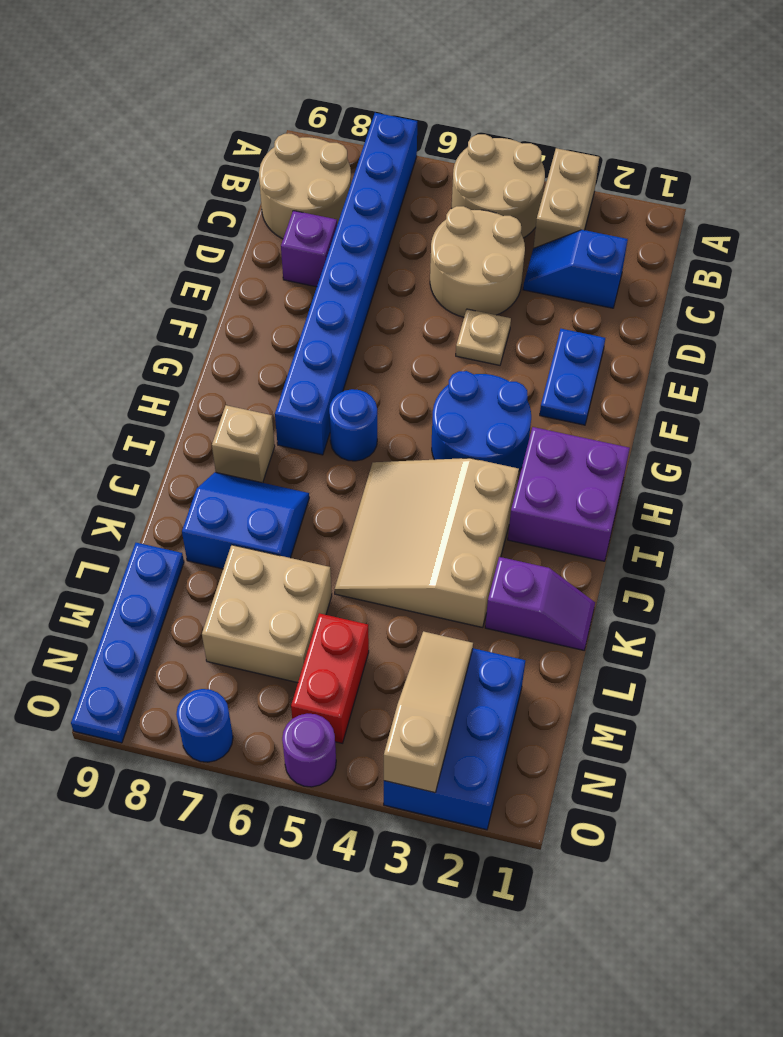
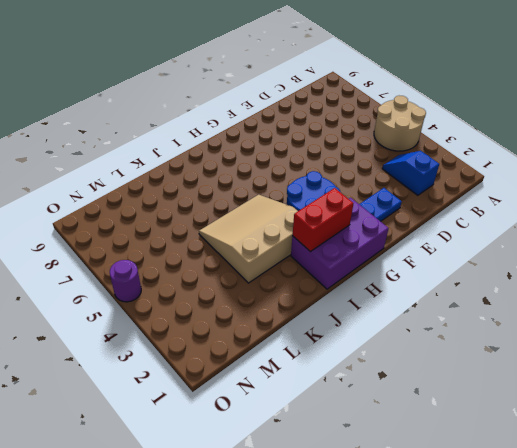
purple brick G1:I2 level 1 -> purple brick H1:I2 level 1
red brick H2:I2 level 2 -> red brick M5:N5 level 1
none -> tan brick A3:B3 level 1
none -> blue brick A7:H7 level 1
none -> tan round brick B8:C9 level 1

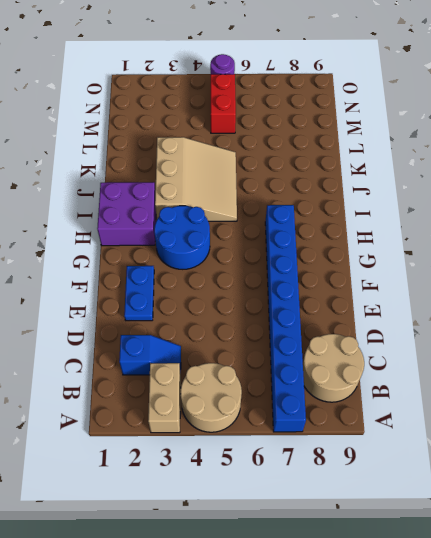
none -> tan round brick C4:D5 level 1
none -> purple brick D8 level 1
none -> tan plate E4 level 1

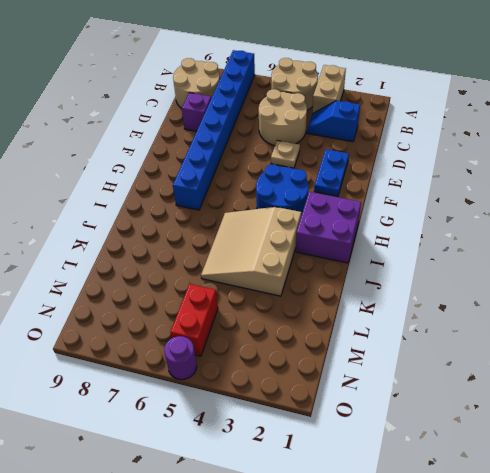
none -> blue round brick H6 level 1
none -> tan brick I8 level 1
none -> blue slope J7:K8 level 1 top K

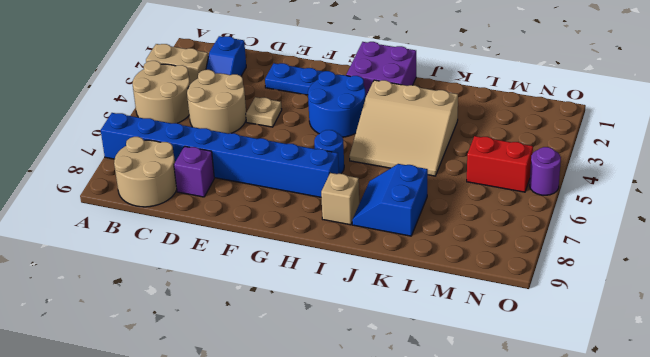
none -> purple slope K1:K2 level 1 top 2
none -> tan brick L6:M7 level 1
none -> blue plate L9:O9 level 1

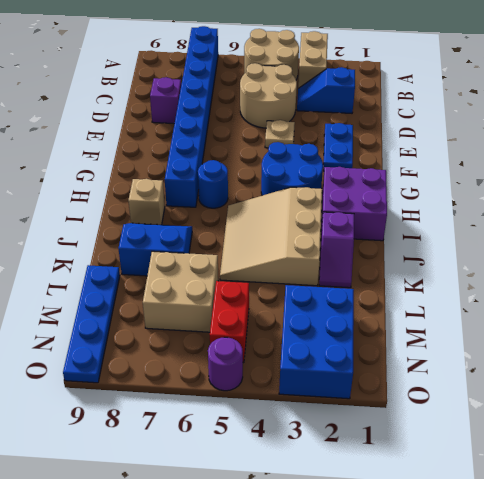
purple slope J2:K2 level 1 top J -> purple slope K1:K2 level 1 top 2
none -> tan round brick B8:C9 level 1
none -> blue round brick O7 level 1
none -> tan slope M3:O3 level 2 top O

